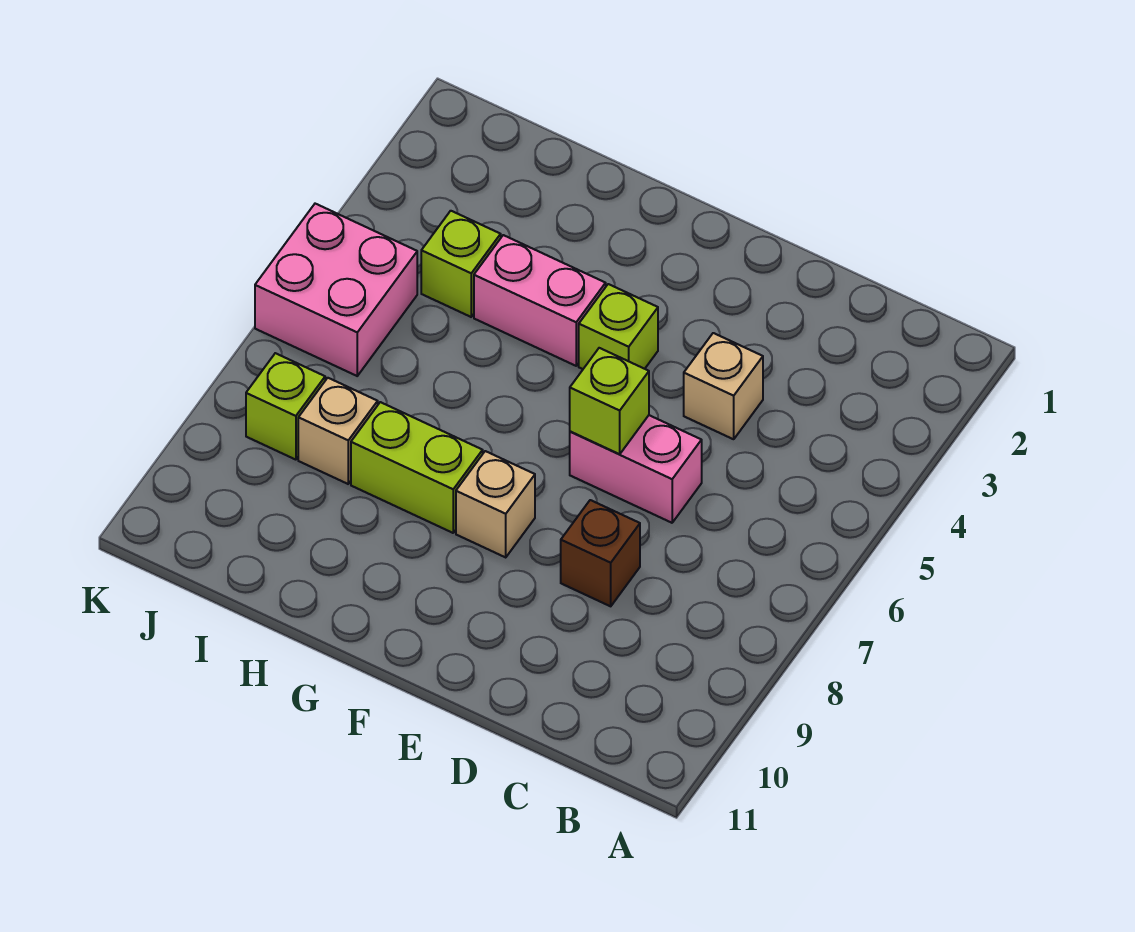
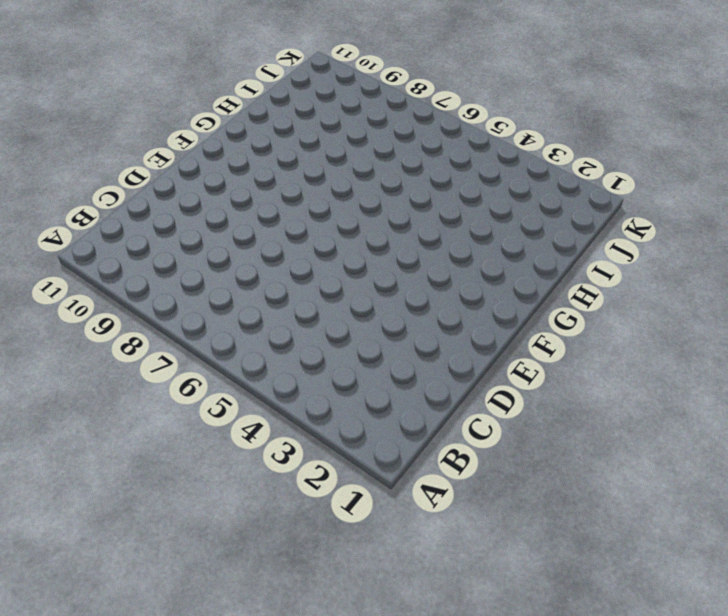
none -> tan brick D4 level 1
none -> pink brick D6:E6 level 1
none -> brown brick D8 level 1

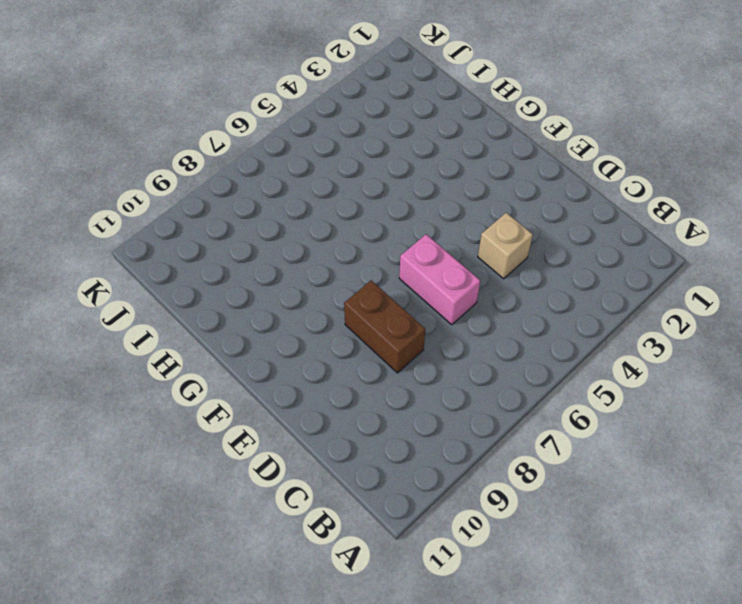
brown brick D8:E8 level 1 -> brown brick D8 level 1
none -> lime brick F4 level 1
none -> tan brick F8 level 1
none -> pink brick G4:H4 level 1

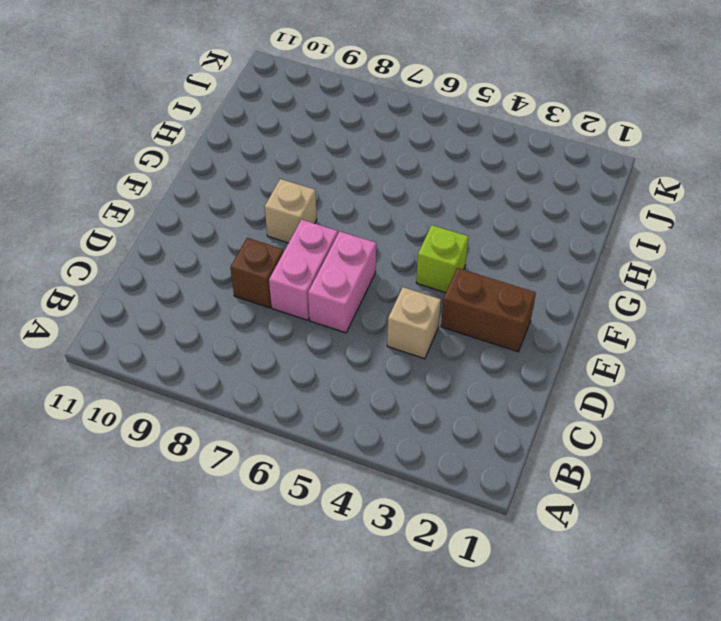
pink brick D7:E7 level 1 -> pink brick G4:H4 level 1
brown brick E2:E3 level 1 -> none
none -> lime brick G8:H8 level 1
none -> lime brick I4 level 1
none -> tan brick I8 level 1

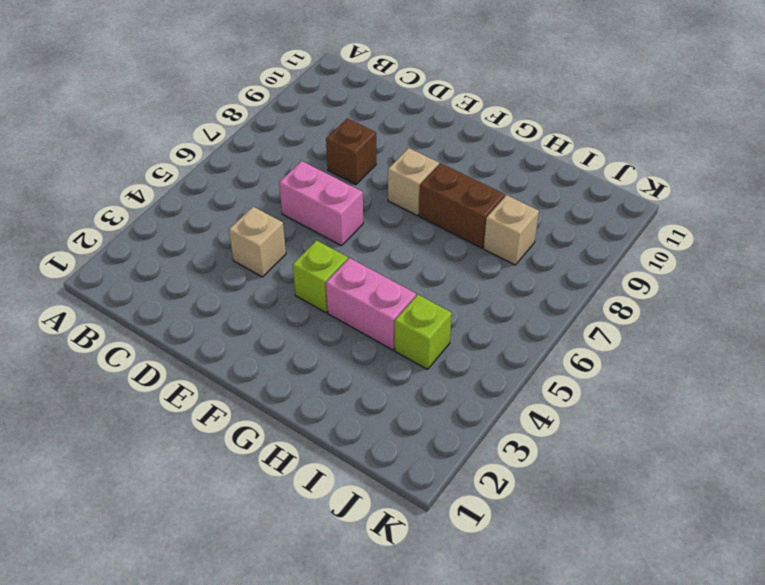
brown brick G8:H8 level 1 -> lime brick G8:H8 level 1
none -> pink brick J5:K6 level 1
none -> lime brick J8 level 1
none -> lime brick E6 level 2

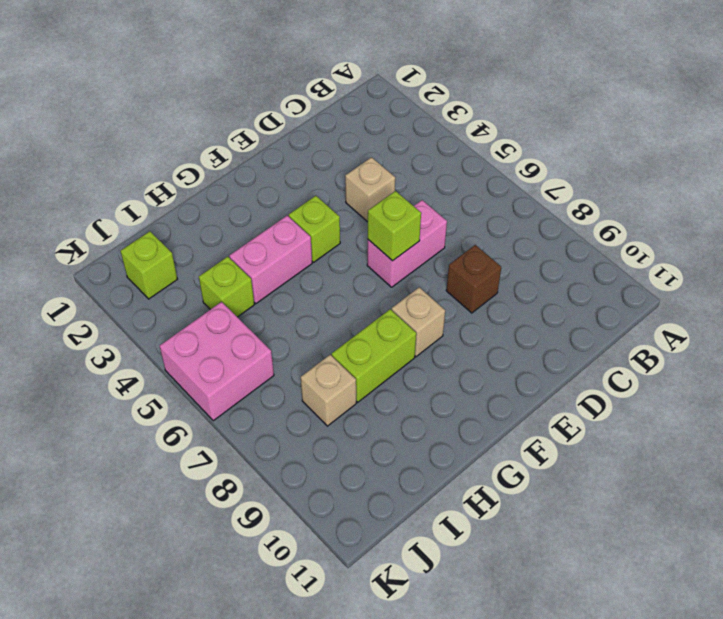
lime brick J2 level 1 -> lime brick J8 level 1

